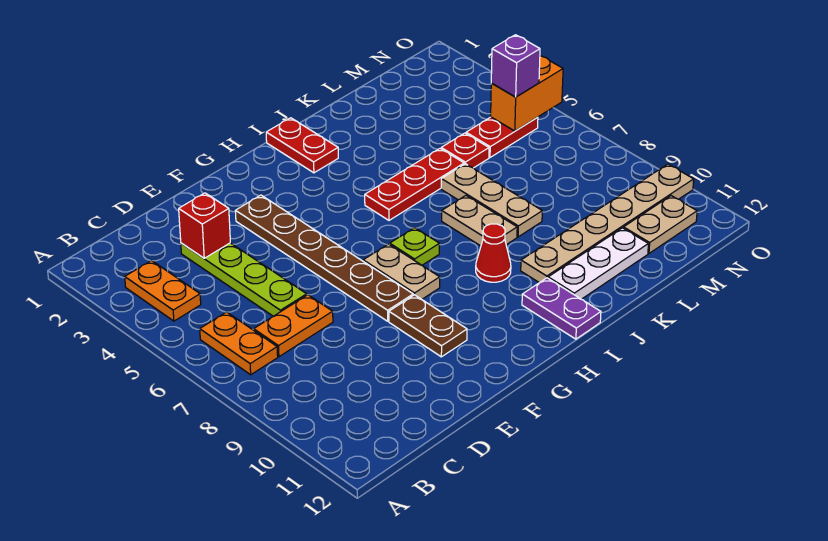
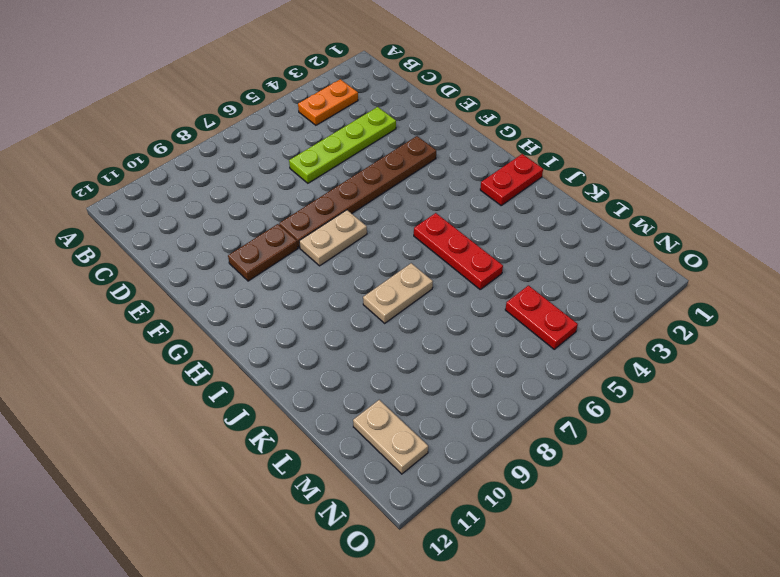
none -> orange plate B6:B7 level 1
none -> orange plate C7:D7 level 1
none -> lime plate H7 level 1

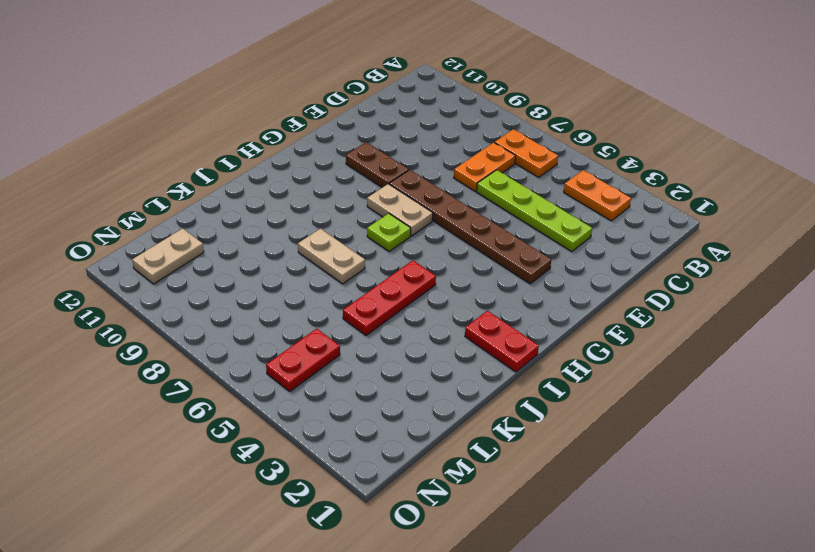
none -> red cone I9 level 1
none -> purple plate I11:I12 level 1
none -> tan plate J10:O10 level 1

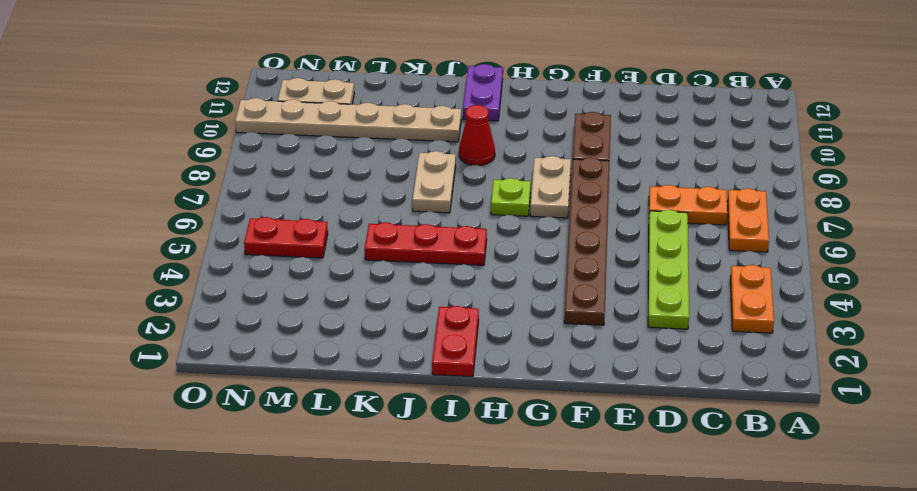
none -> white plate J11:L11 level 1
none -> tan plate K6:K8 level 1
none -> red plate L5 level 1

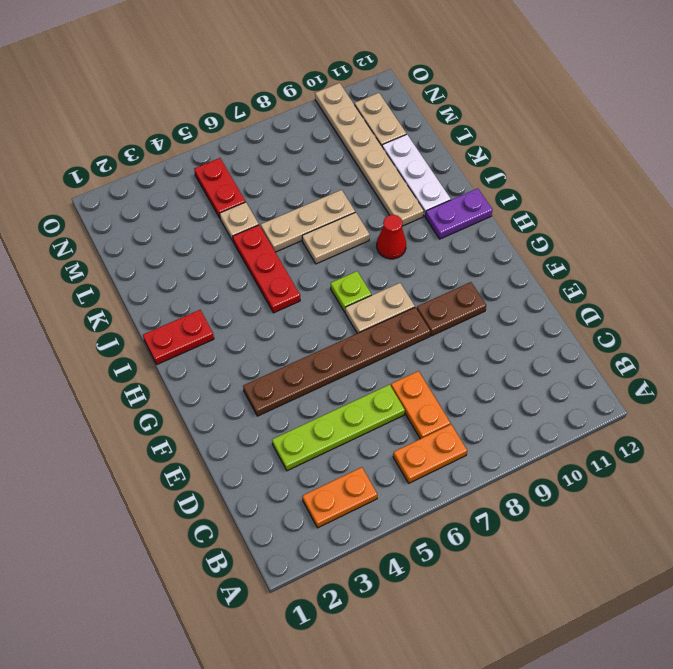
tan plate L5 level 1 -> red plate L5 level 1
none -> red brick D3 level 2
none -> orange brick N5:O5 level 2
none -> purple brick N5 level 3

